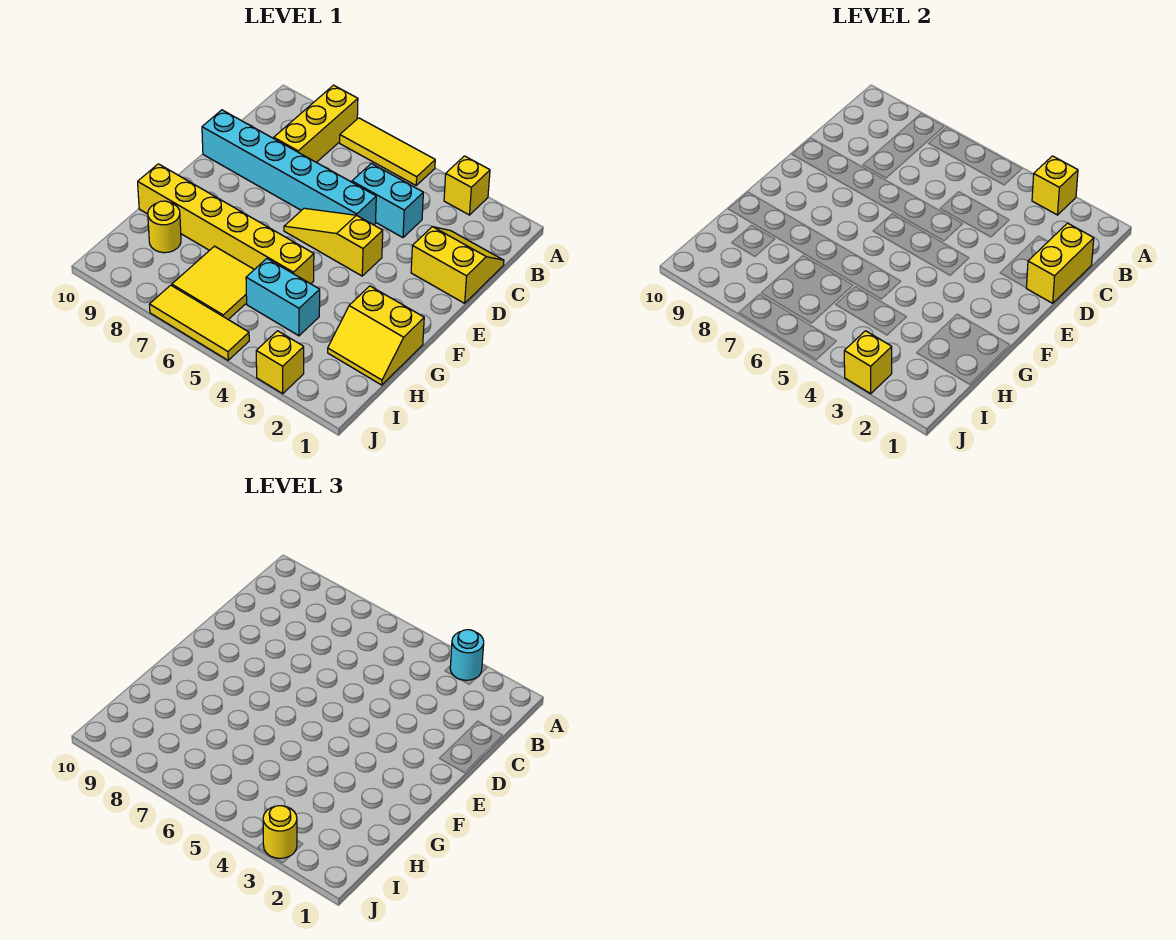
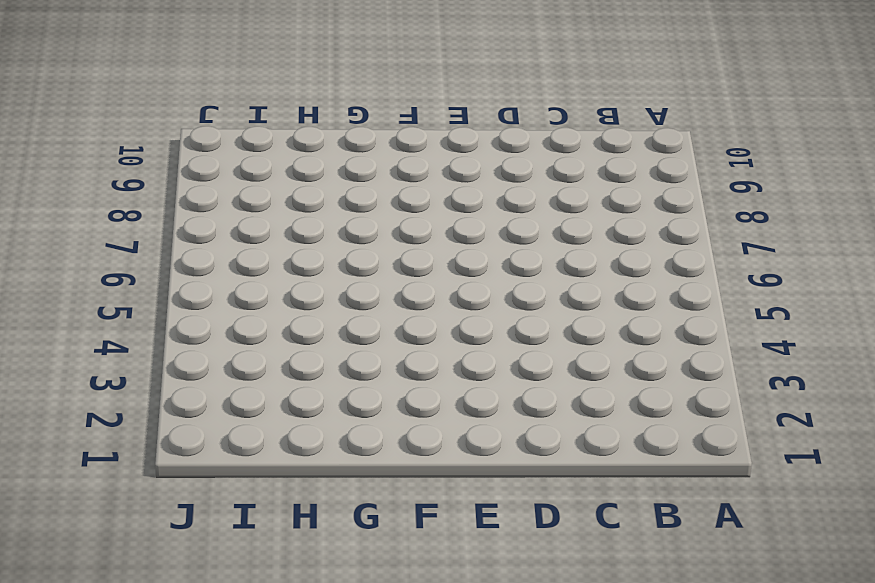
none -> yellow brick A3 level 1
none -> yellow tile A5:A7 level 1
none -> yellow brick A8:C8 level 1

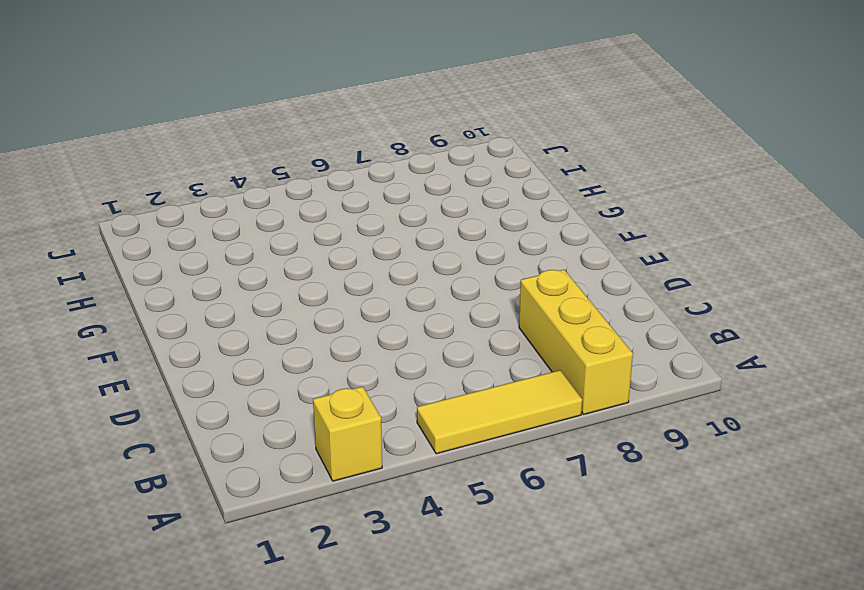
none -> yellow slope C1:D2 level 1 top D
none -> cyan brick C4:C5 level 1
none -> cyan brick D5:D10 level 1

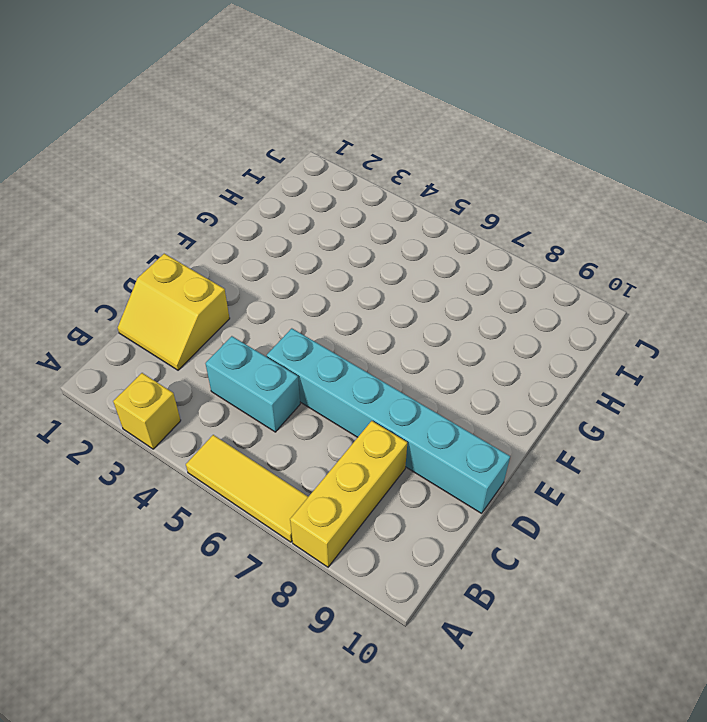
none -> yellow slope E4:E6 level 1 top 4
none -> yellow slope G1:H2 level 1 top G
none -> yellow brick G5:G10 level 1

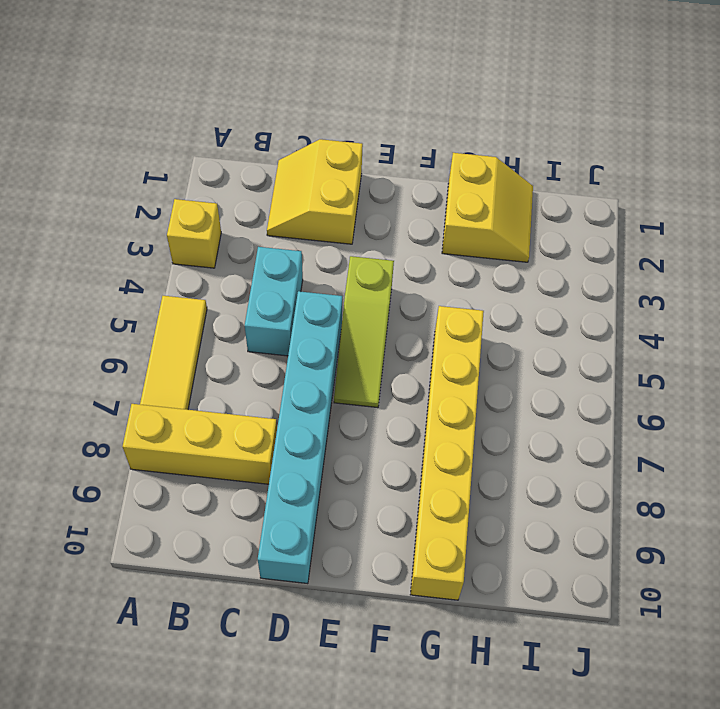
lime slope E4:E6 level 1 top 4 -> yellow slope E4:E6 level 1 top 4
none -> cyan brick H4:H5 level 1
none -> yellow tile H6:I7 level 1
none -> yellow round brick H9 level 1

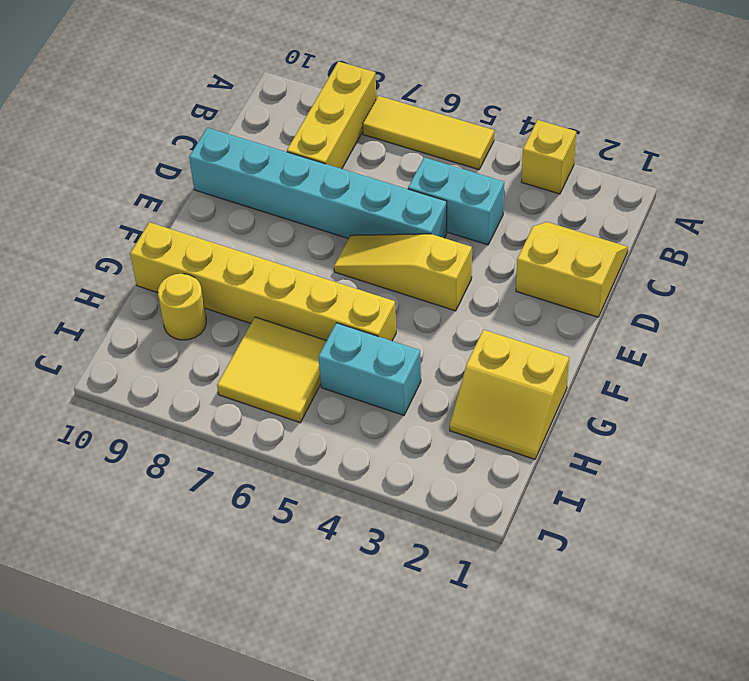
none -> yellow brick J3 level 1
none -> yellow tile J5:J7 level 1
none -> yellow brick A3 level 2

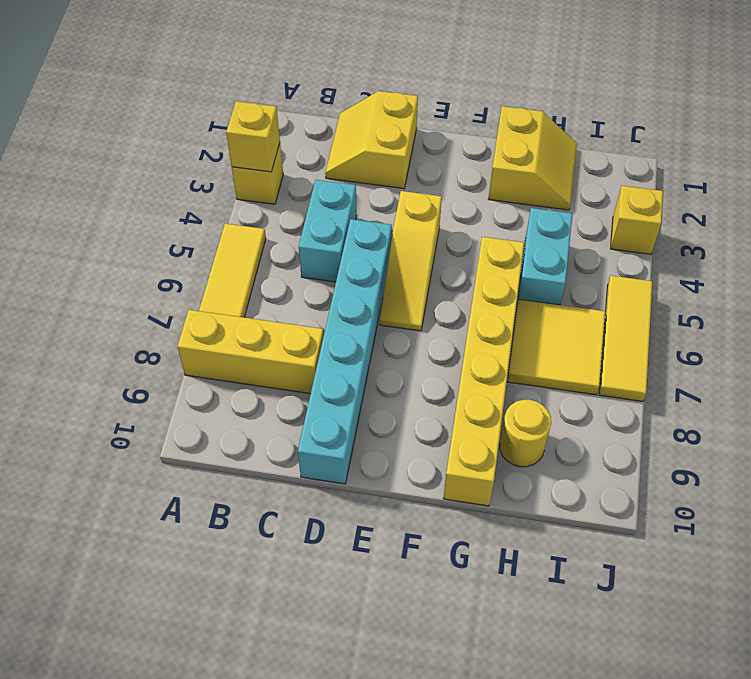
none -> yellow brick C1:D1 level 2
none -> yellow brick J3 level 2
none -> cyan round brick A3 level 3

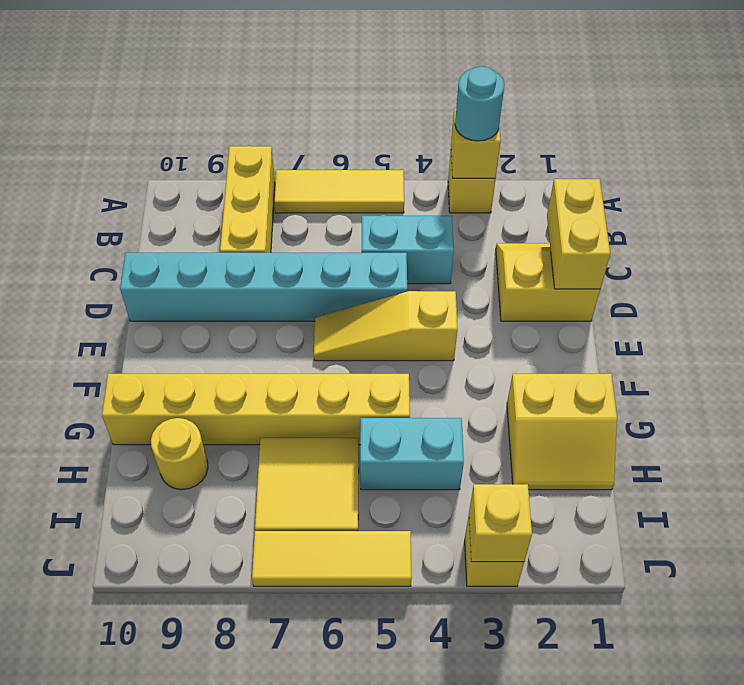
none -> yellow round brick J3 level 3

